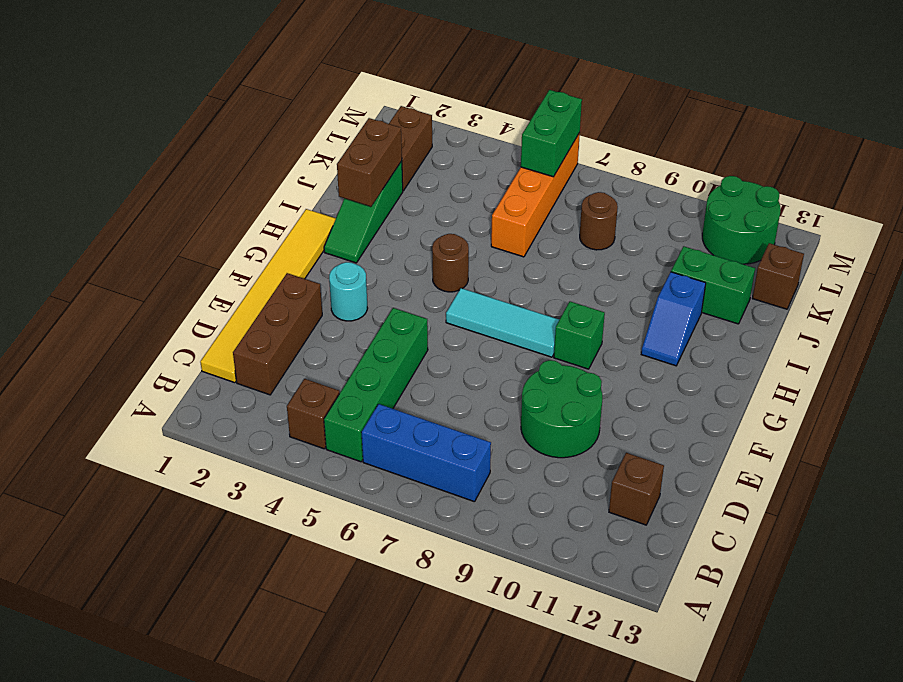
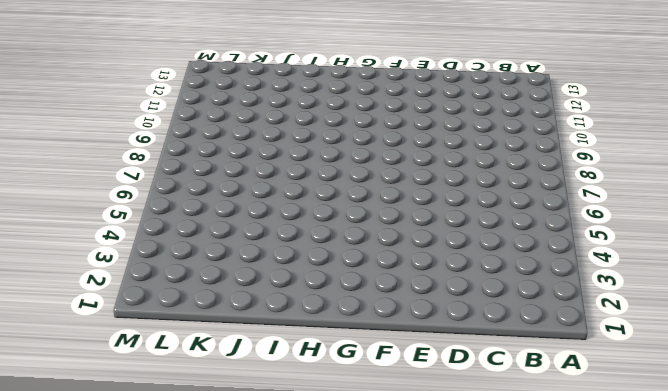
none -> brown brick B4 level 1
none -> green brick B5:E5 level 1
none -> blue brick B6:B8 level 1

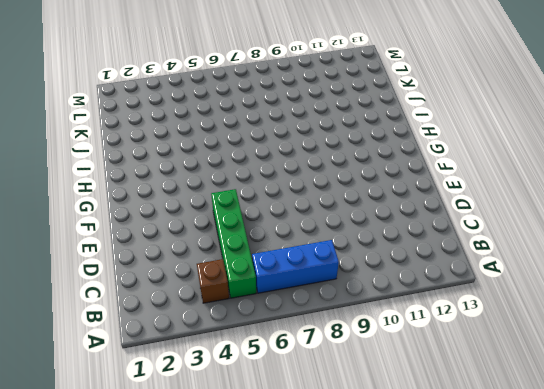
none -> yellow tile C1:H1 level 1
none -> brown brick C2:E2 level 1
none -> brown brick C12 level 1

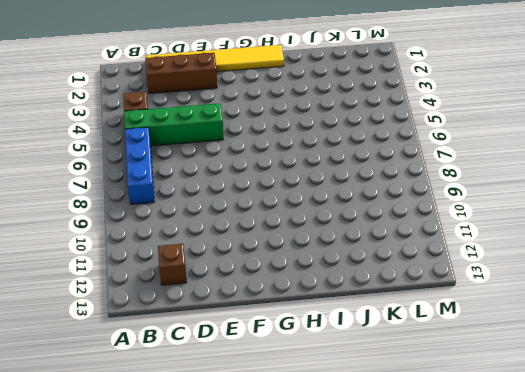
none -> green round brick D9:E10 level 1
none -> cyan round brick F3 level 1
none -> cyan tile G6:G8 level 1

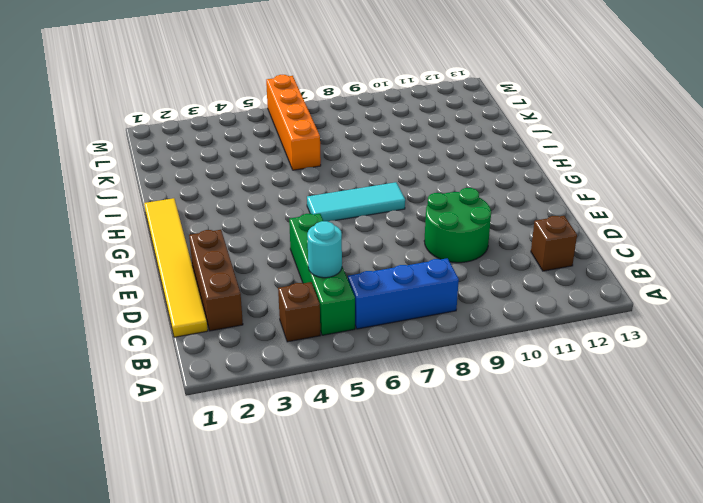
cyan round brick C5 level 2 -> cyan round brick F3 level 1
none -> green brick G9 level 1
none -> green slope H2:J2 level 1 top J
none -> brown round brick H5 level 1

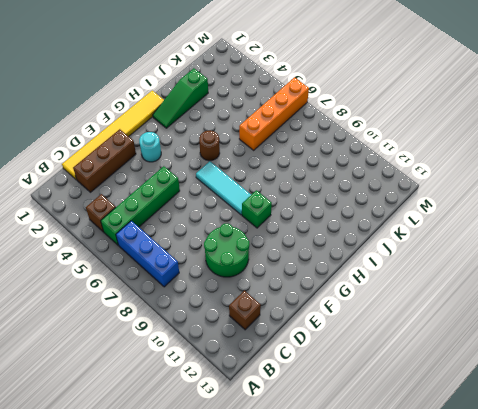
none -> blue slope H11:I11 level 1 top I
none -> green brick J11:J12 level 1
none -> brown brick K2:L2 level 1

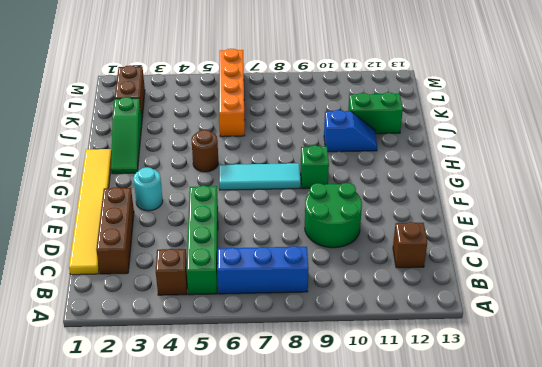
blue slope I10:I11 level 1 top 10 -> blue slope H11:I11 level 1 top I
none -> brown round brick K8 level 1
none -> brown brick K13 level 1
none -> green round brick L11:M12 level 1

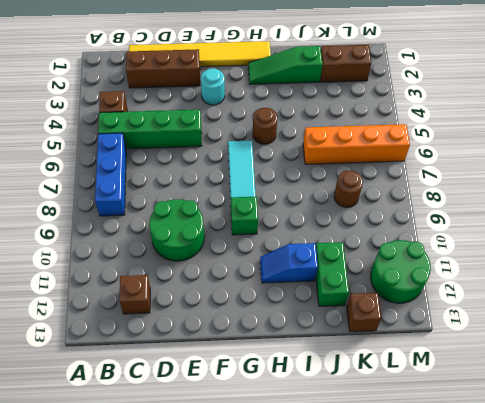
none -> brown brick I2:J2 level 2
none -> green brick L6:M6 level 2

